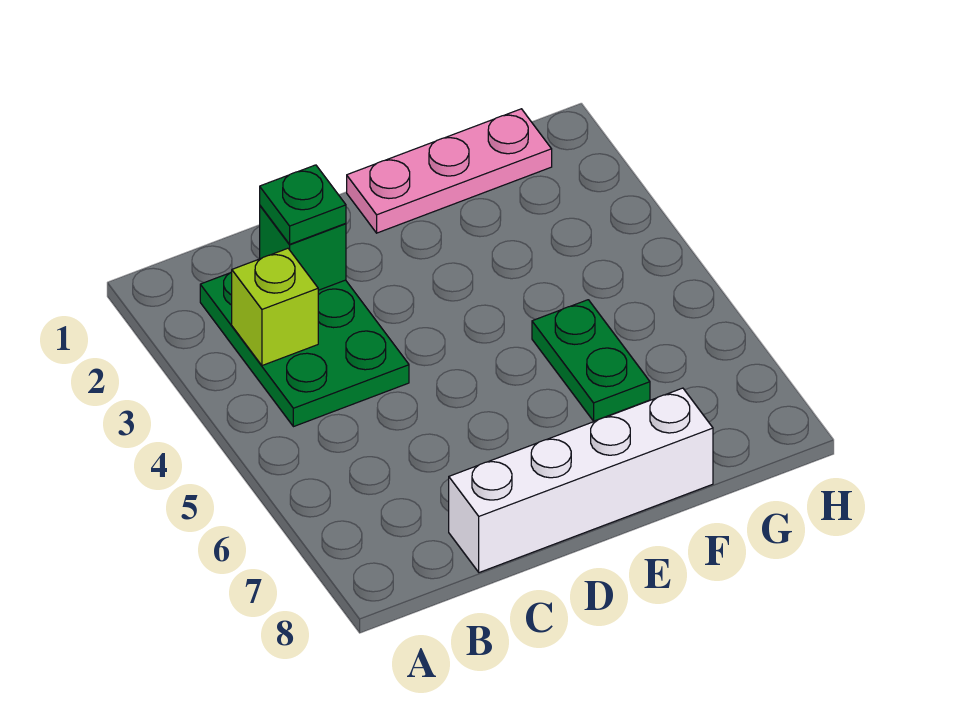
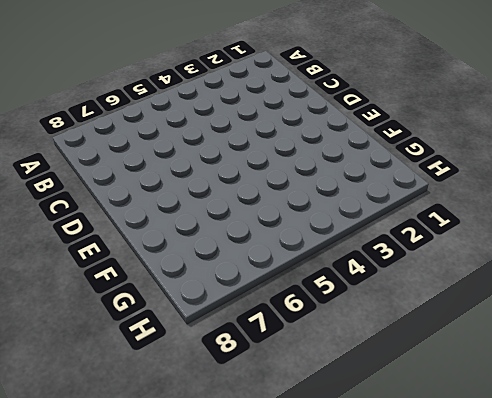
none -> green plate B2:C4 level 1
none -> white brick C8:F8 level 1

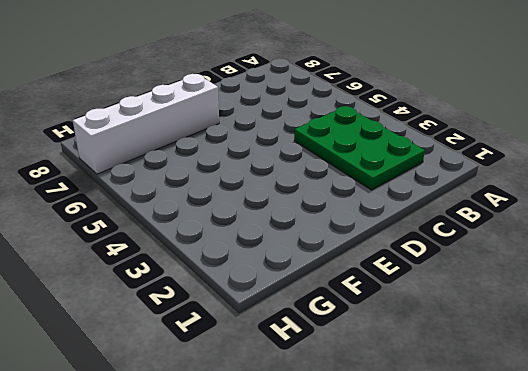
white brick E7:H7 level 1 -> white brick C8:F8 level 1
none -> pink plate E1:G1 level 1
none -> green plate F5:F6 level 1

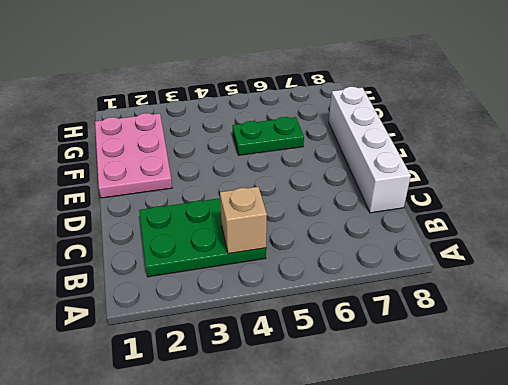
tan brick B4 level 2 -> none
pink plate E1:G2 level 1 -> pink plate E1:G1 level 1
none -> lime brick B3 level 2
none -> green brick C2 level 2

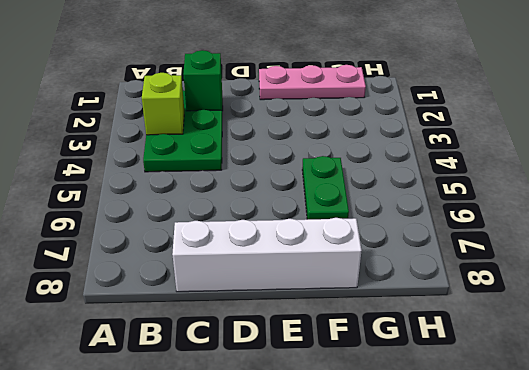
none -> green plate C2 level 3

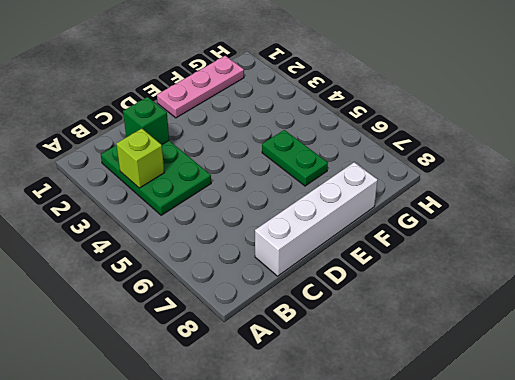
none -> green plate C2 level 3

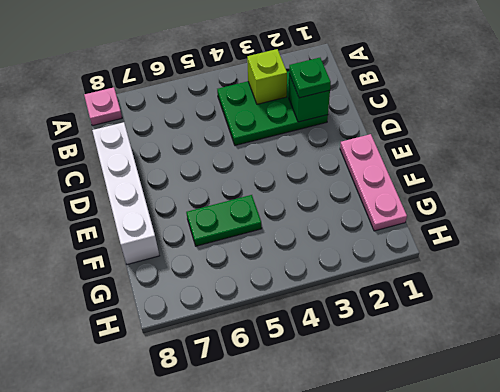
pink plate A8 level 1 -> none

